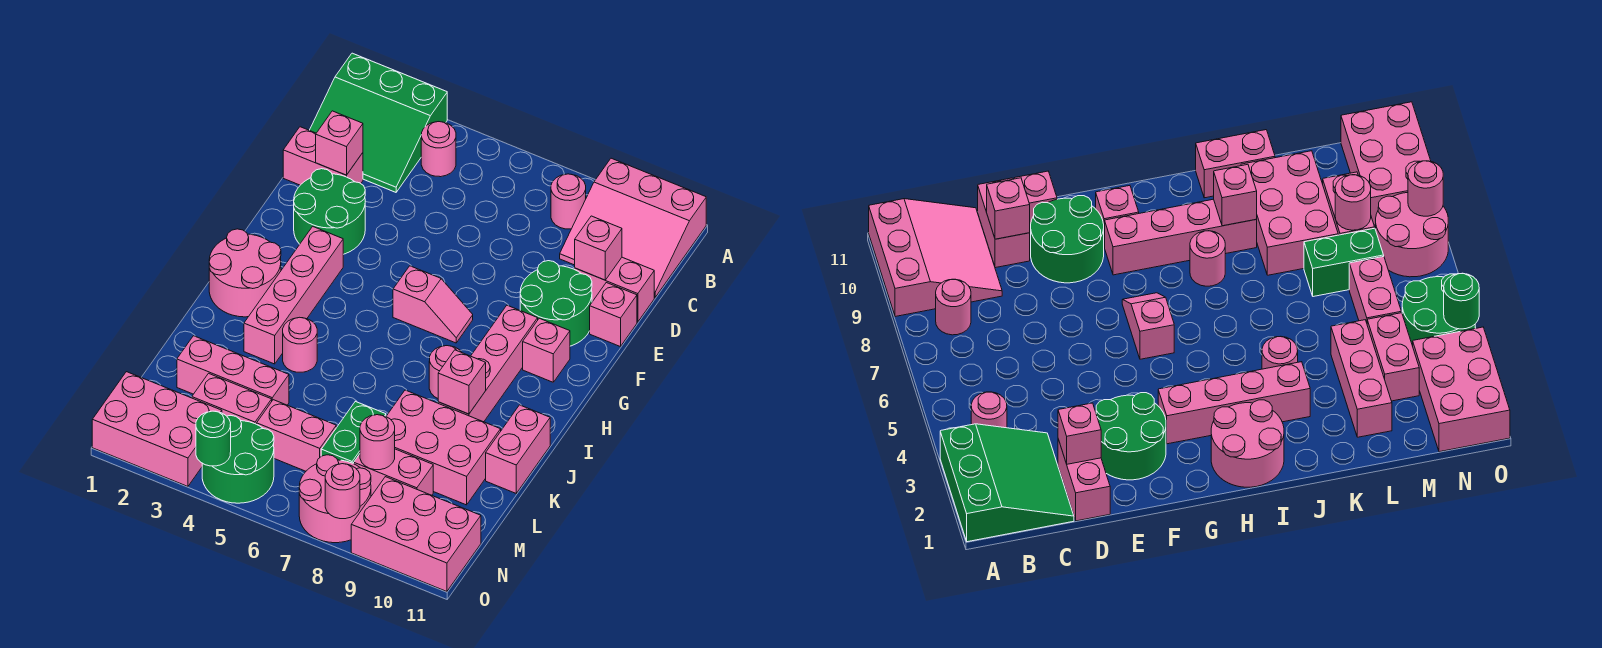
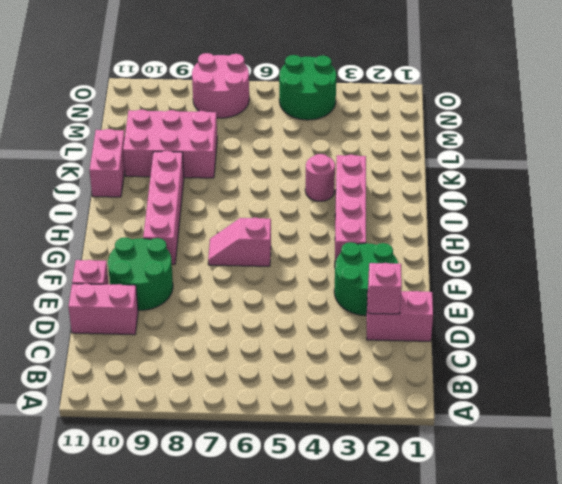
none -> green slope A1:C3 level 1 top A
none -> pink slope A9:C11 level 1 top A
none -> pink round brick B4 level 1
none -> pink round brick B8 level 1

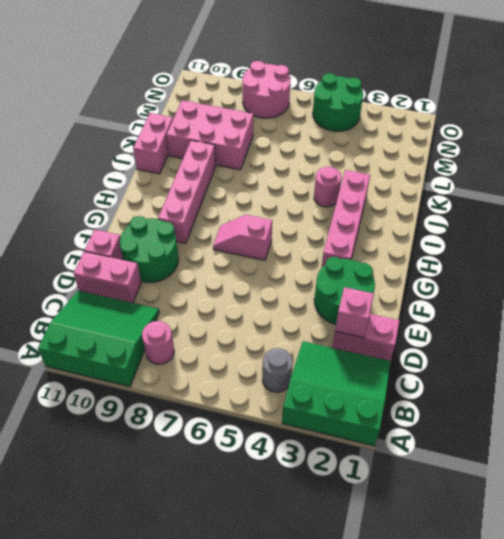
green slope A9:C11 level 1 top A -> pink slope A9:C11 level 1 top A
grey round brick B4 level 1 -> pink round brick B4 level 1
none -> pink brick G10 level 1
none -> pink round brick H1:I2 level 1
none -> pink round brick I8 level 1
none -> pink brick L2:L4 level 1

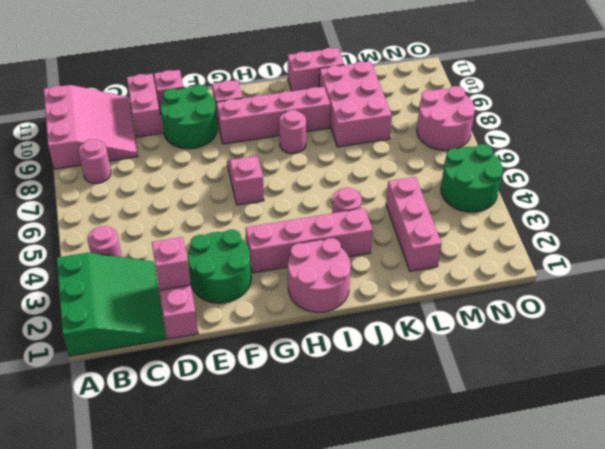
none -> green brick L7:M7 level 1
none -> pink brick M3:M4 level 1
none -> pink brick M5:M6 level 1
none -> pink brick M8:M9 level 1

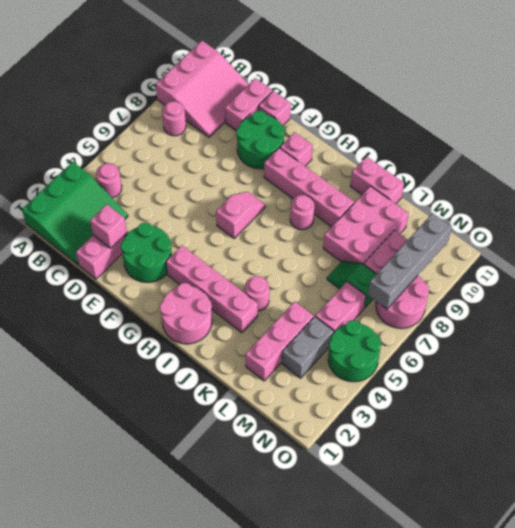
green slope L7:M7 level 1 top M -> green brick L7:M7 level 1
grey brick M3:M4 level 1 -> pink brick M3:M4 level 1
grey brick N7:N10 level 2 -> none
none -> pink brick N1:O3 level 1
none -> pink brick N9:O11 level 1
none -> pink brick D10 level 2
none -> pink brick J9 level 2

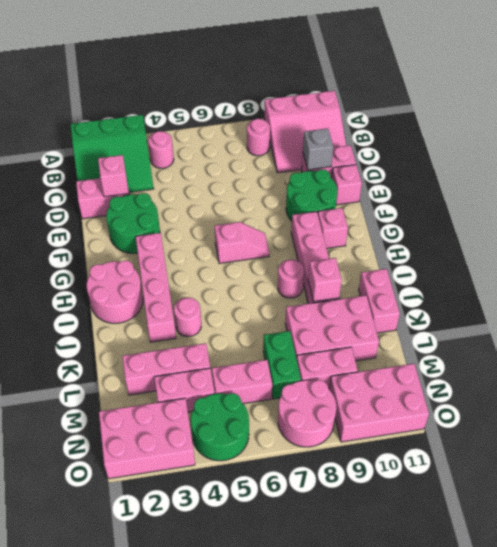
grey brick D10 level 2 -> pink brick D10 level 2
none -> pink round brick M8 level 2
none -> green round brick O4 level 2
none -> pink round brick O8 level 2

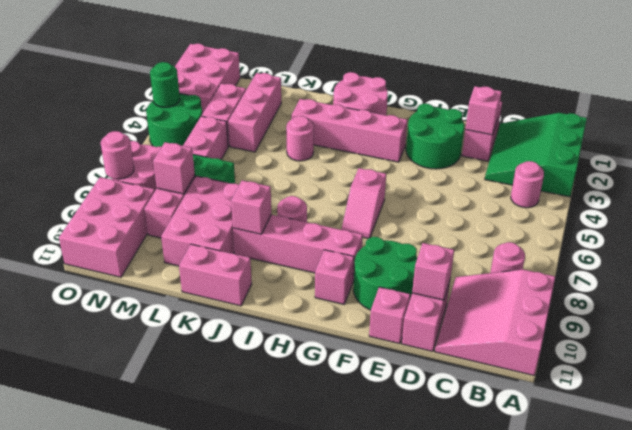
pink brick M8 level 2 -> pink round brick M8 level 2

